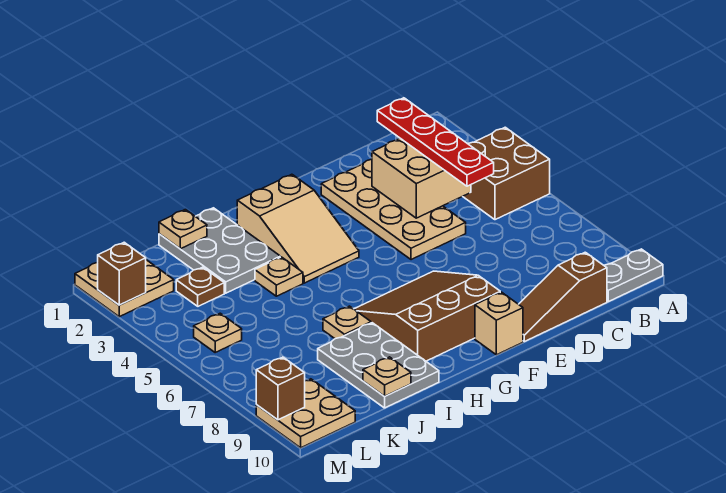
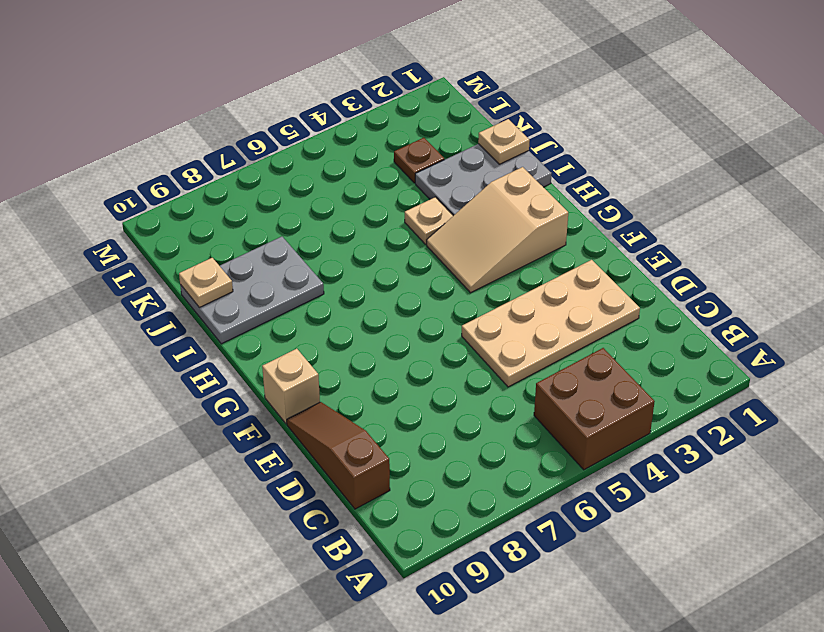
none -> grey plate A10:B10 level 1
none -> brown slope F7:H9 level 1 top 9
none -> tan plate I7 level 1

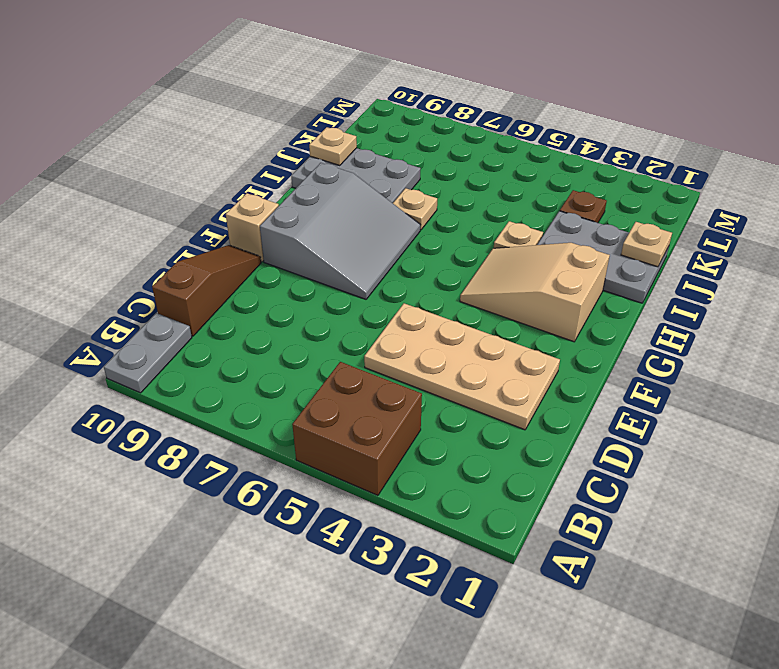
grey slope F7:H9 level 1 top 9 -> brown slope F7:H9 level 1 top 9
none -> tan plate L1:M2 level 1
none -> tan plate L5 level 1
none -> tan plate L9:M10 level 1

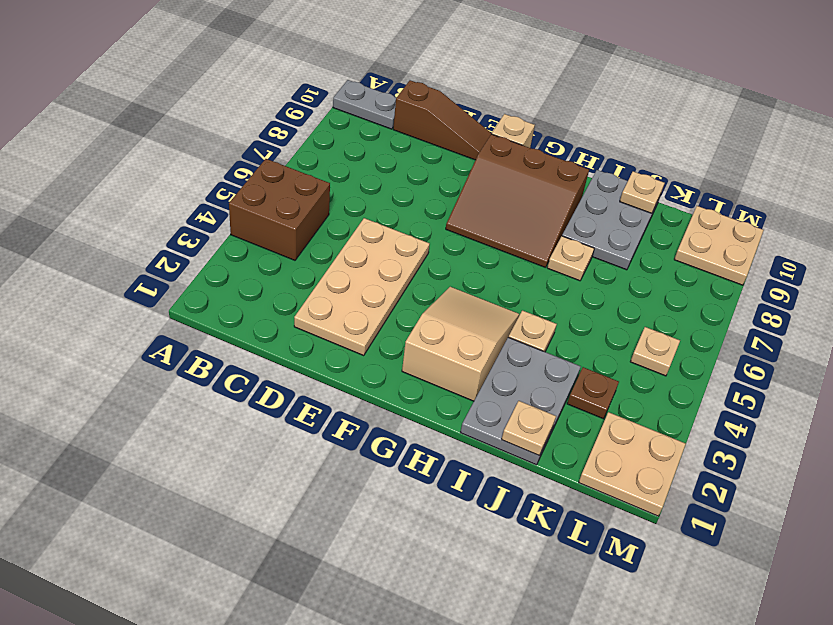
none -> tan brick C3:D4 level 2
none -> brown brick M2 level 2
none -> brown brick M9 level 2

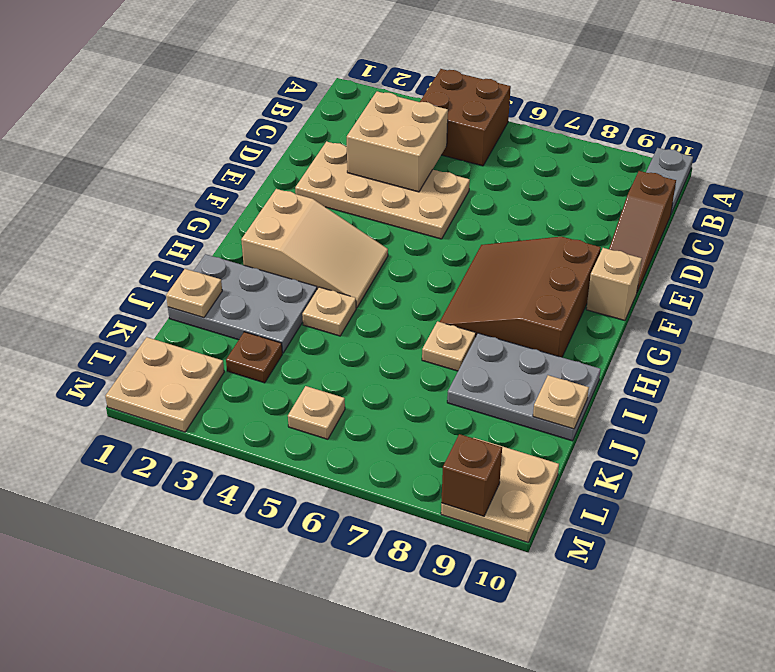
none -> brown brick M2 level 2
none -> red plate C2:C5 level 3

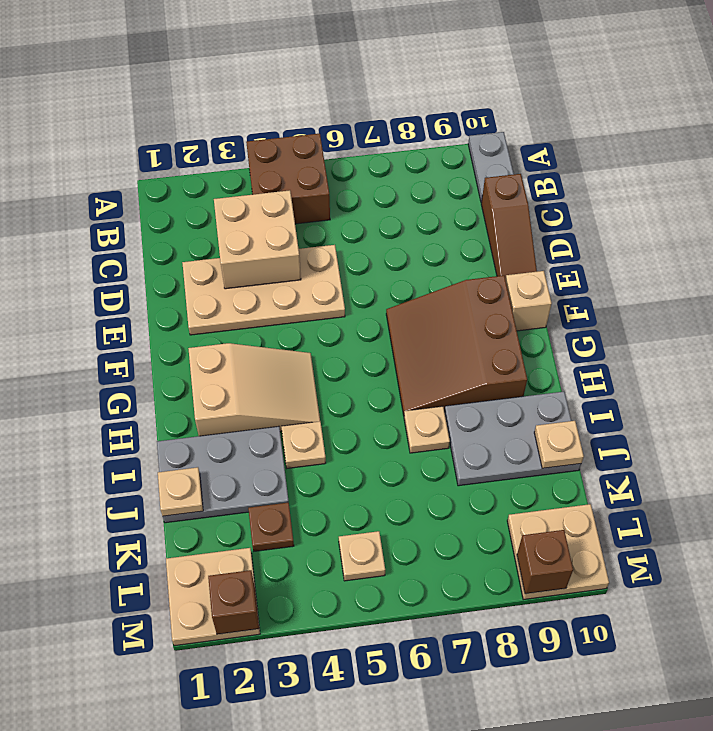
none -> red plate C2:C5 level 3

